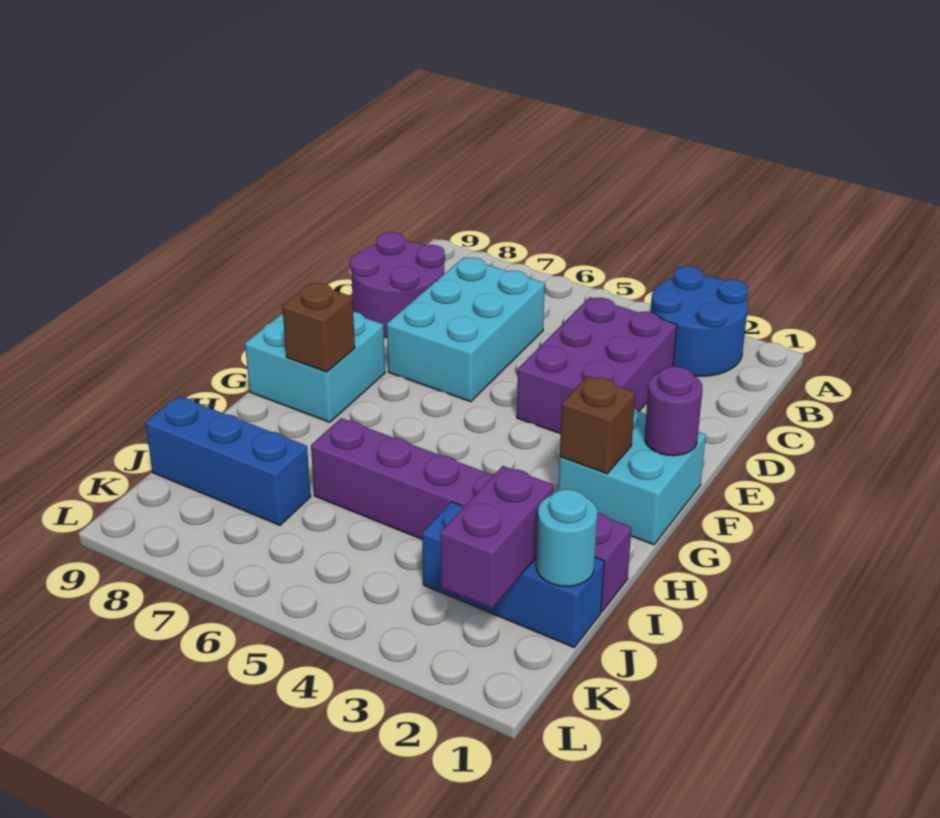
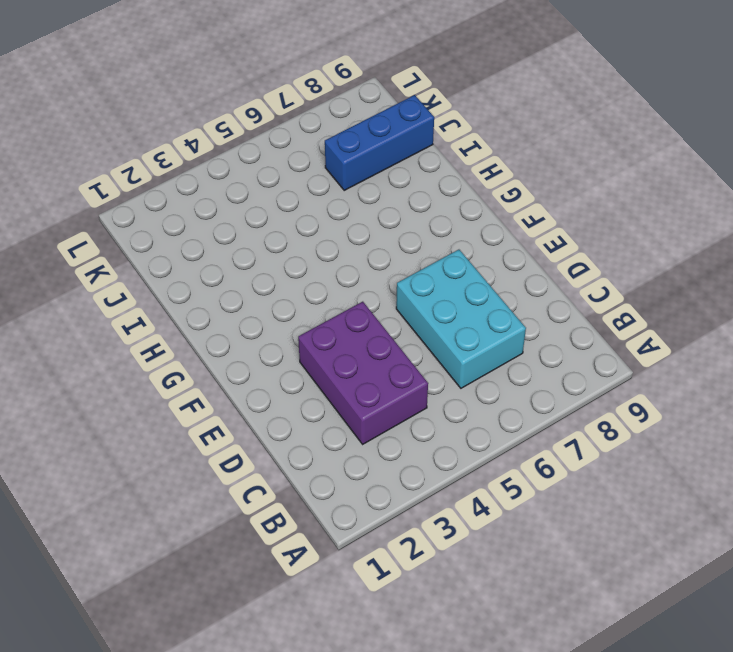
none -> blue round brick A2:B3 level 1
none -> purple round brick C8:D9 level 1
none -> cyan brick F1:G2 level 1

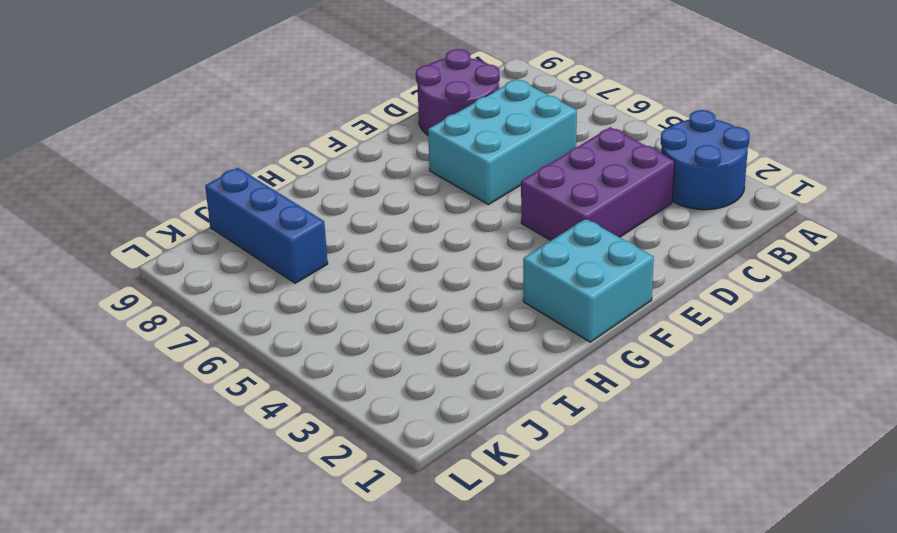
none -> cyan brick F8:G9 level 1
none -> purple brick I1:I6 level 1
none -> blue brick J1:J3 level 1

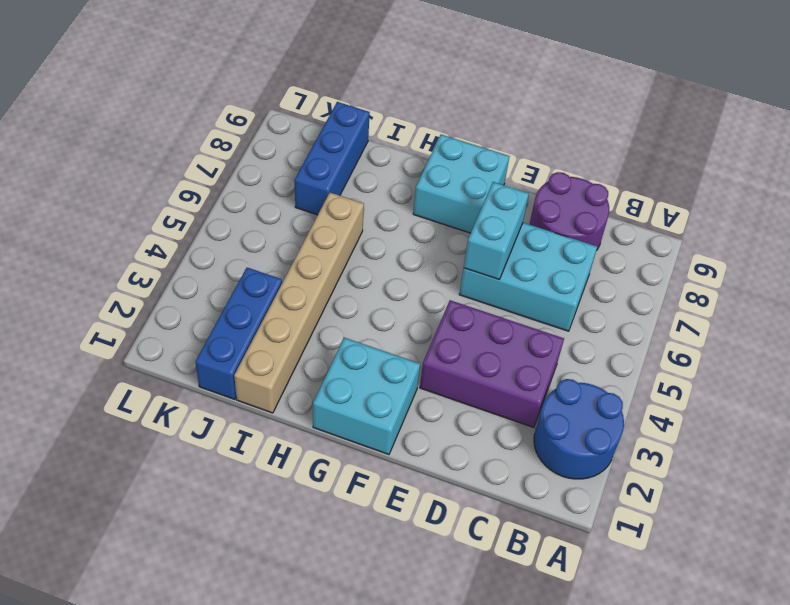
cyan brick E6:E7 level 2 -> none
tan brick I1:I6 level 1 -> purple brick I1:I6 level 1
none -> purple round brick F1 level 2
none -> brown brick G2 level 2
none -> brown brick G8 level 2

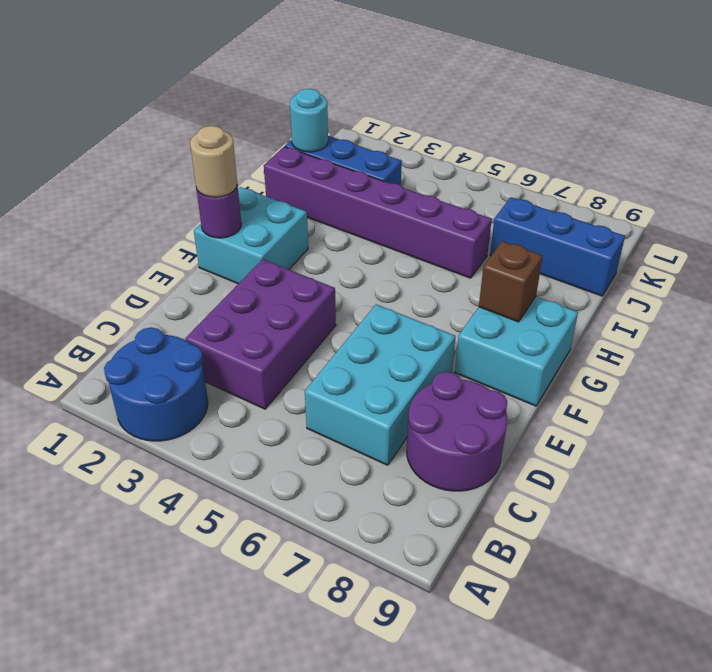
tan round brick F1 level 3 -> none
none -> brown brick G2 level 2
none -> purple brick J2:K2 level 2

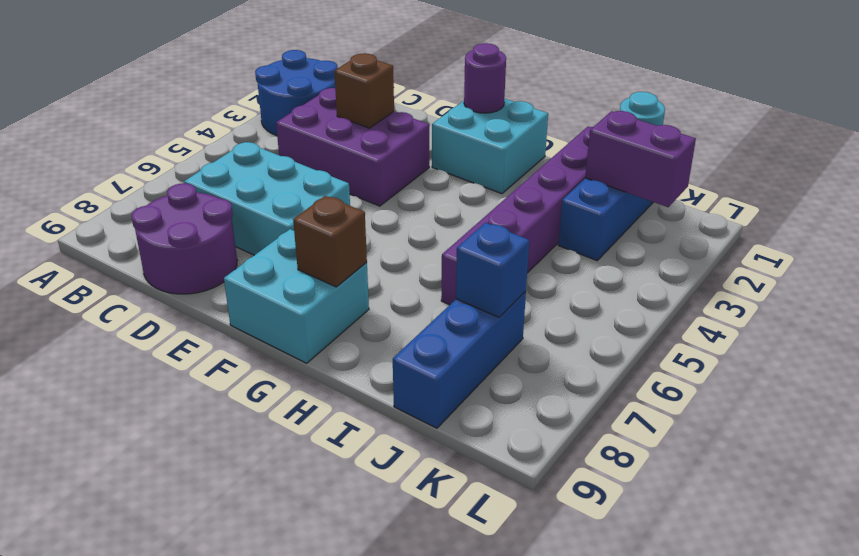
brown brick D3 level 2 -> brown brick G2 level 2
blue brick J7 level 2 -> none

